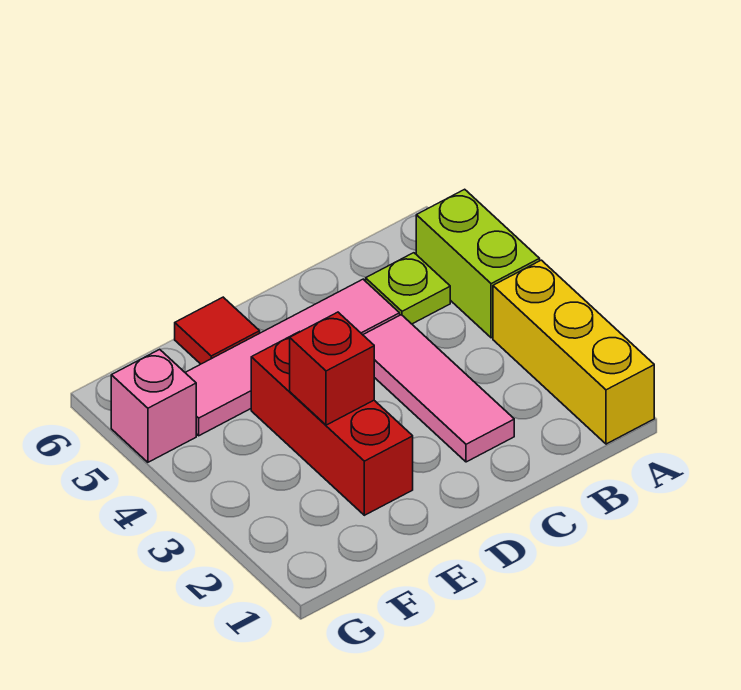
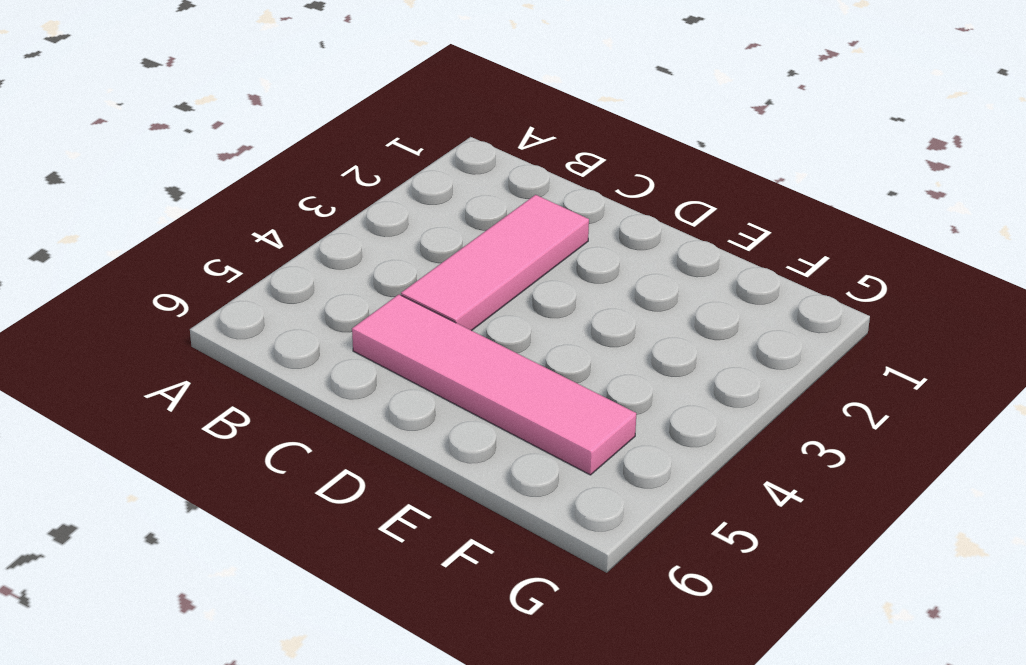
none -> yellow brick A1:A3 level 1
none -> lime brick A4:A5 level 1

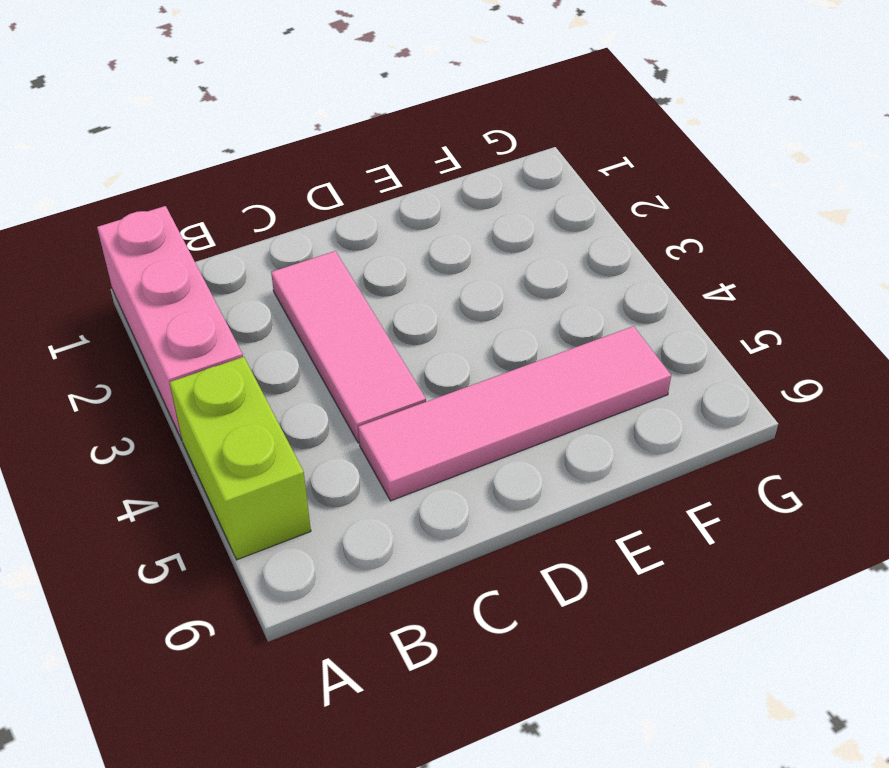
pink brick A1:A3 level 1 -> yellow brick A1:A3 level 1
none -> lime plate B5 level 1
none -> red brick E2:E4 level 1

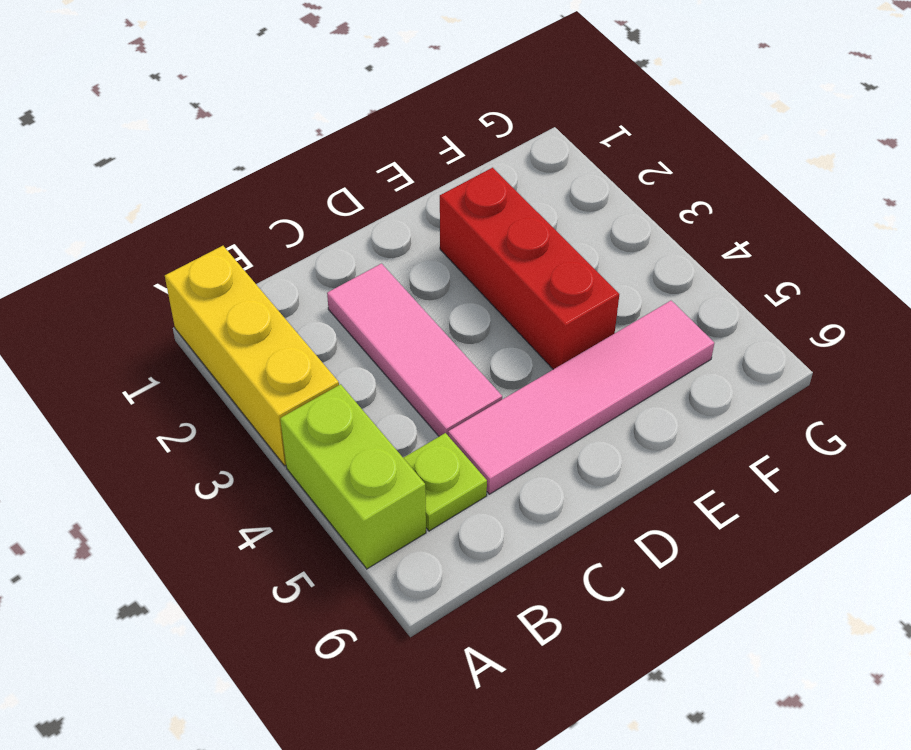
none -> red tile E6 level 1
none -> pink brick G5 level 1

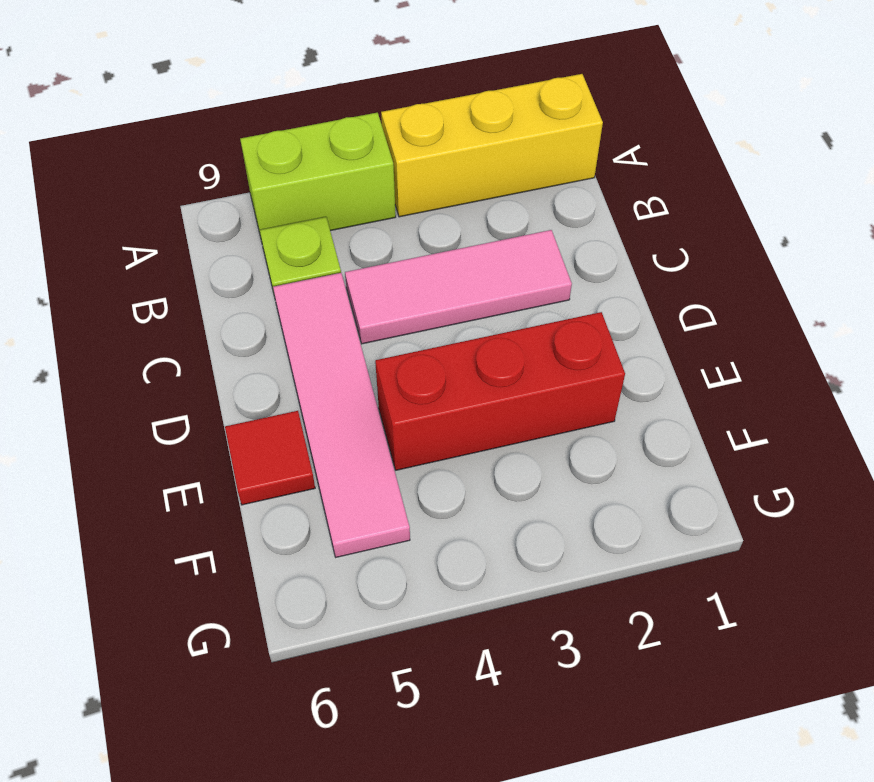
none -> pink brick G5 level 1
none -> red brick E3 level 2

